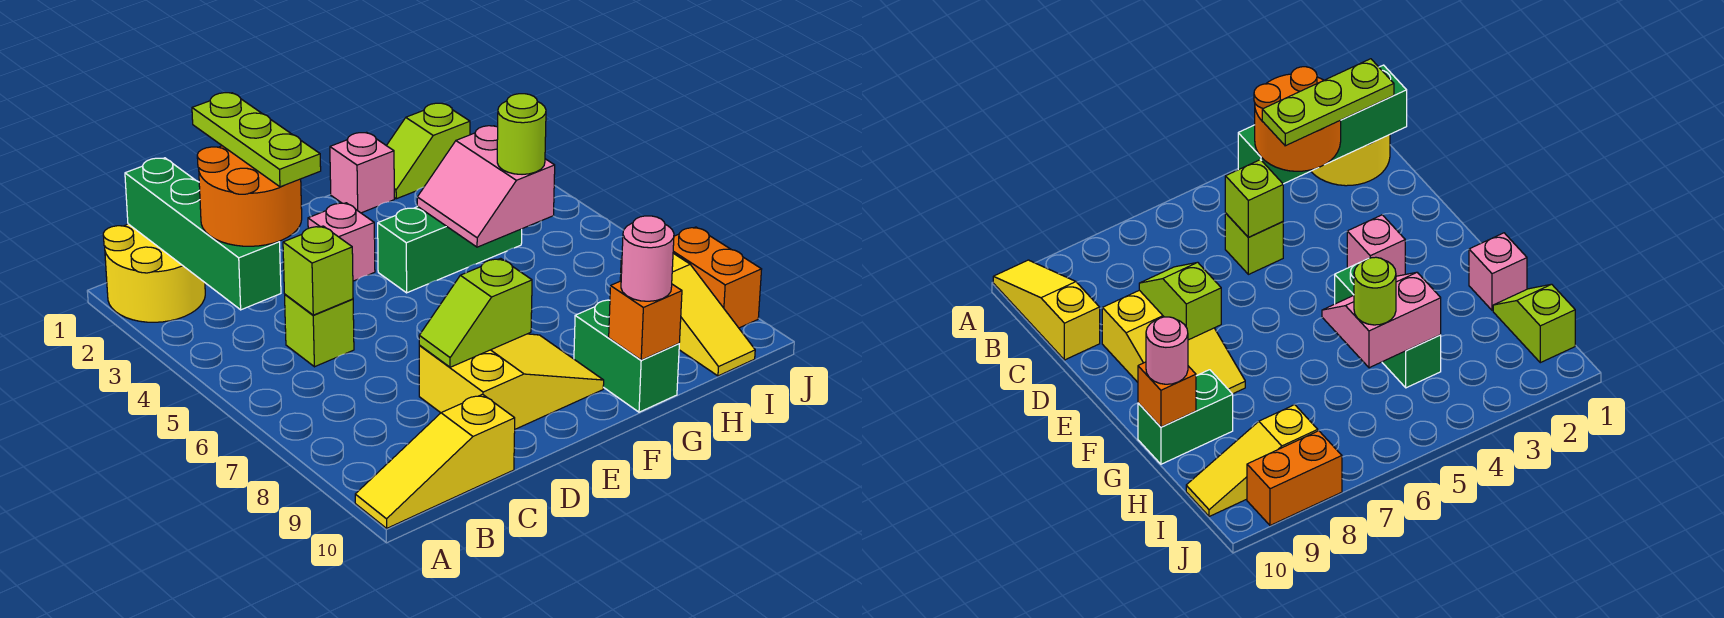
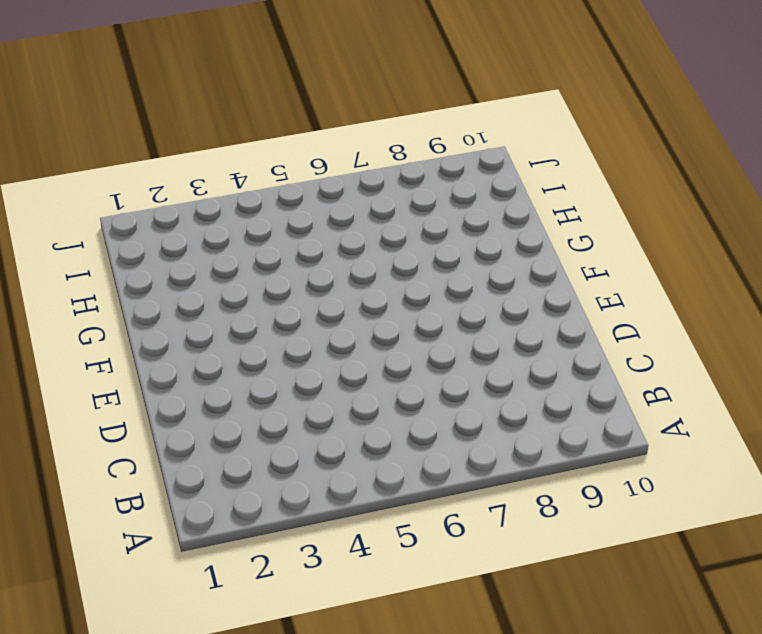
none -> yellow round brick A1:B2 level 1
none -> yellow slope A10:C10 level 1 top C
none -> lime brick C5 level 1

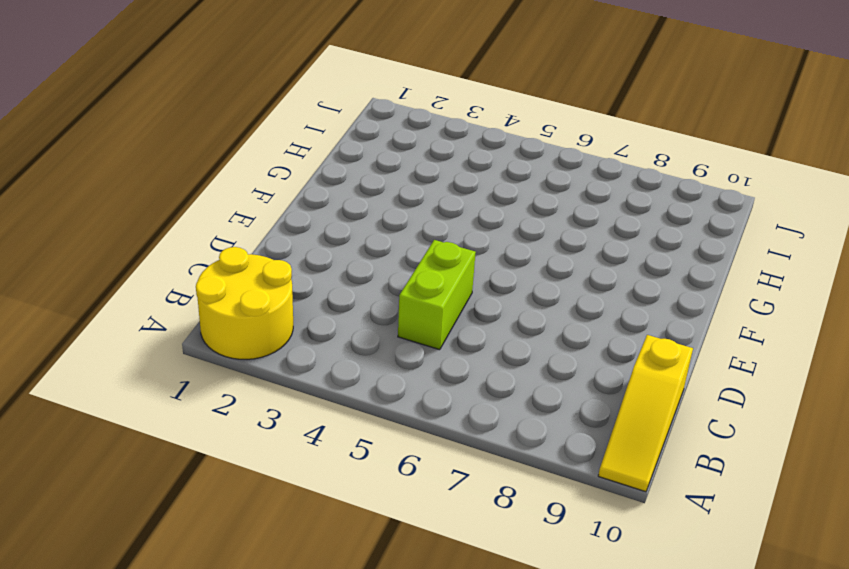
lime brick C5:D5 level 1 -> lime brick C5 level 1
none -> yellow slope D8:F9 level 1 top D
none -> pink brick E3 level 1
none -> green brick F4:H4 level 1

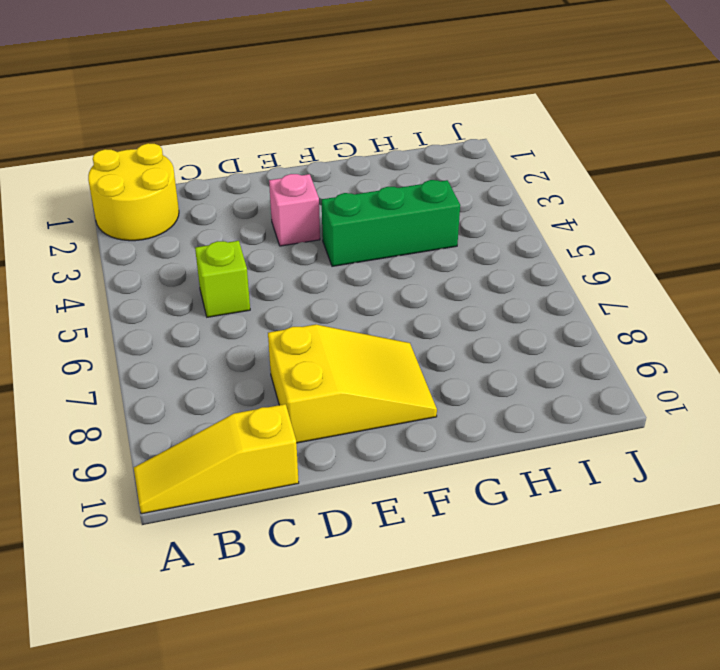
none -> pink brick G1 level 1
none -> green brick G9:G10 level 1
none -> lime slope H1:I1 level 1 top I

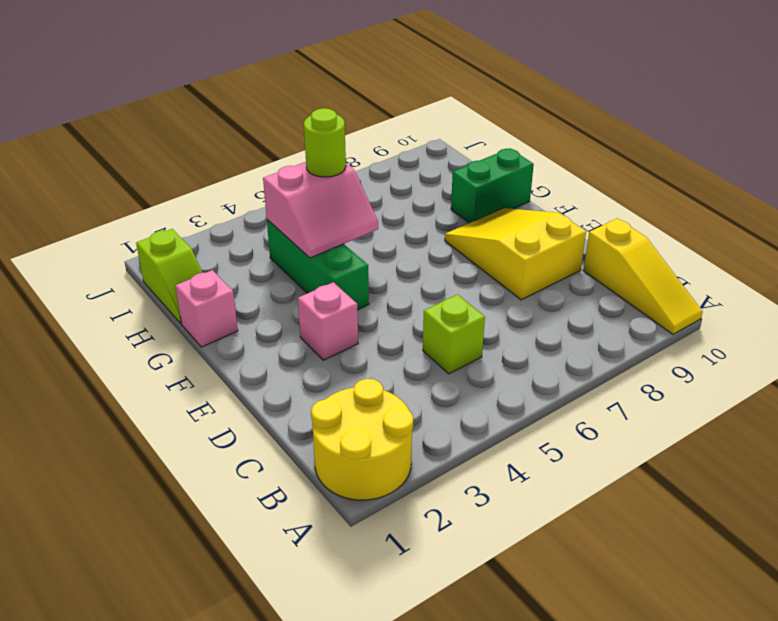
none -> yellow slope I8:I10 level 1 top 8
none -> orange brick J8:J9 level 1
none -> green brick B1:B4 level 2

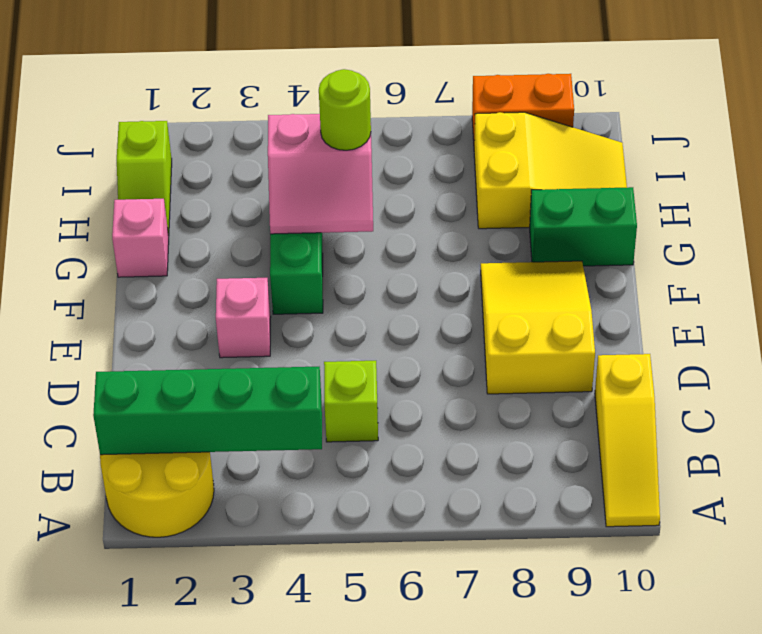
yellow slope H8:I10 level 1 top 8 -> yellow slope I8:I10 level 1 top 8
none -> lime brick C5 level 2
none -> lime slope D8:E8 level 2 top E
none -> orange brick G10 level 2

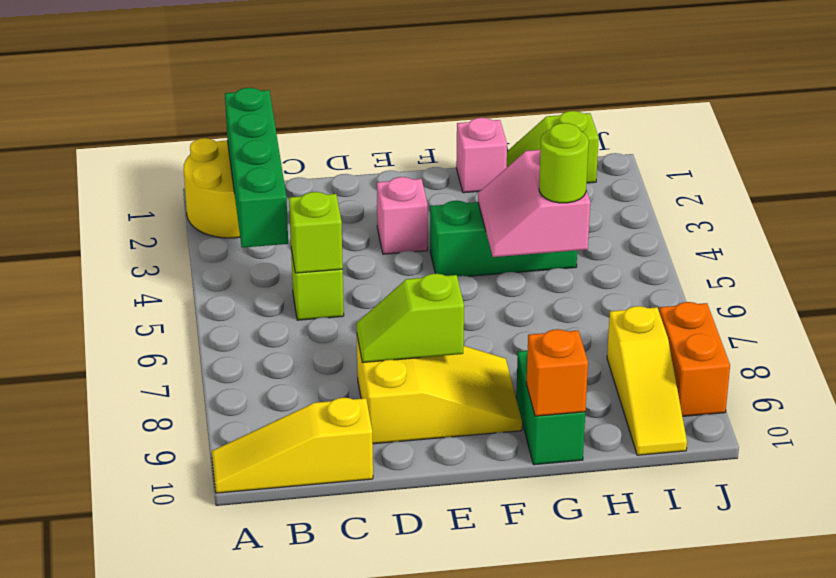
none -> orange round brick B3:C4 level 3
none -> pink round brick G10 level 3
none -> lime plate C2:C4 level 4

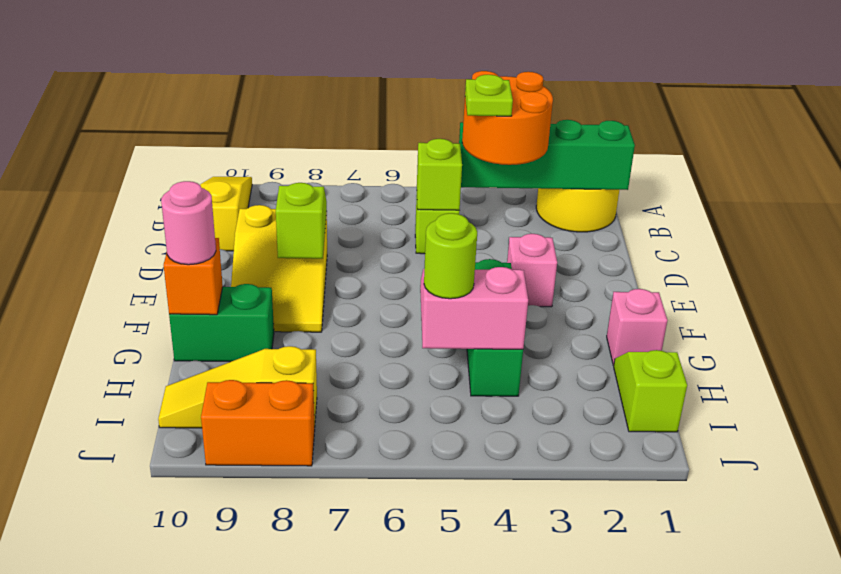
lime plate C4 level 4 -> lime plate C2:C4 level 4

